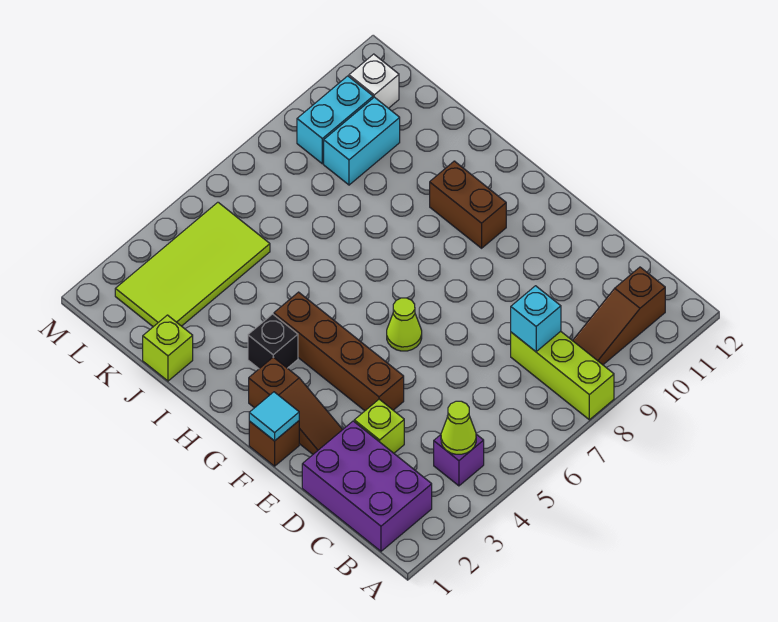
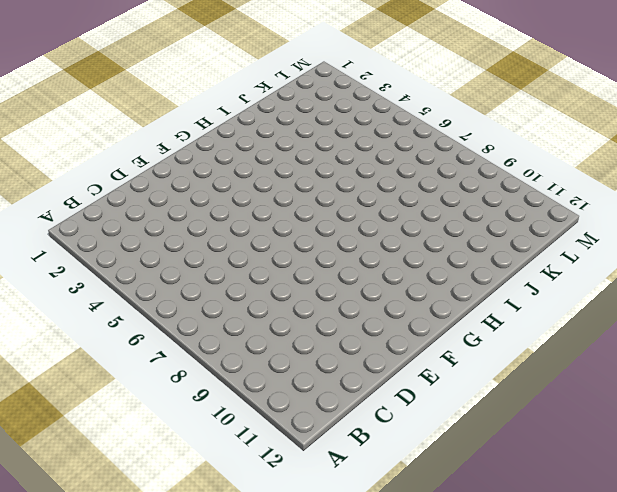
none -> lime brick A8:C8 level 1
none -> purple brick B1:D2 level 1
none -> purple brick B4 level 1

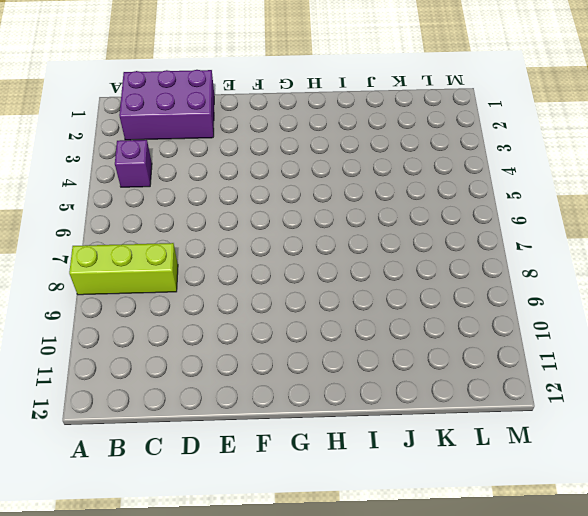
none -> brown slope B9:B11 level 1 top 11
none -> lime brick D3 level 1
none -> brown slope E2:G2 level 1 top G

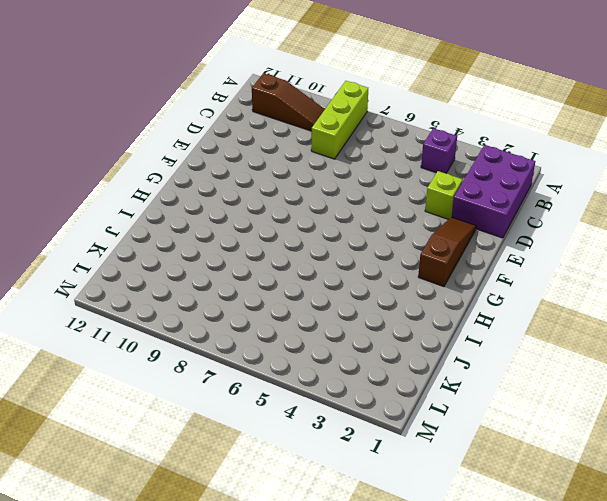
none -> brown brick E4:H4 level 1
none -> brown brick F1 level 1
none -> lime cone F6 level 1

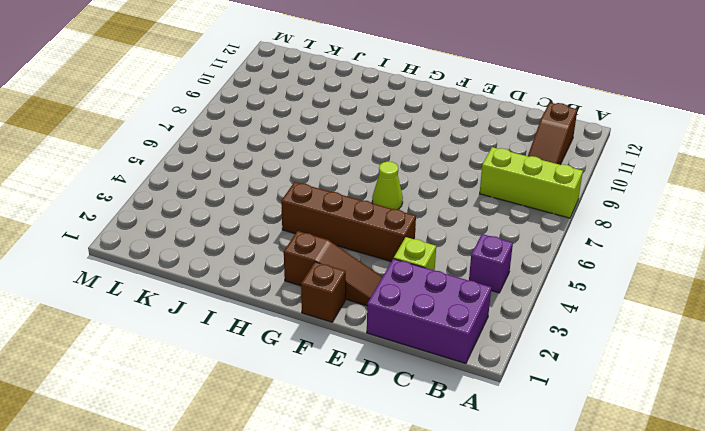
none -> brown brick G10:H10 level 1
none -> black brick H3 level 1
none -> lime brick J1 level 1

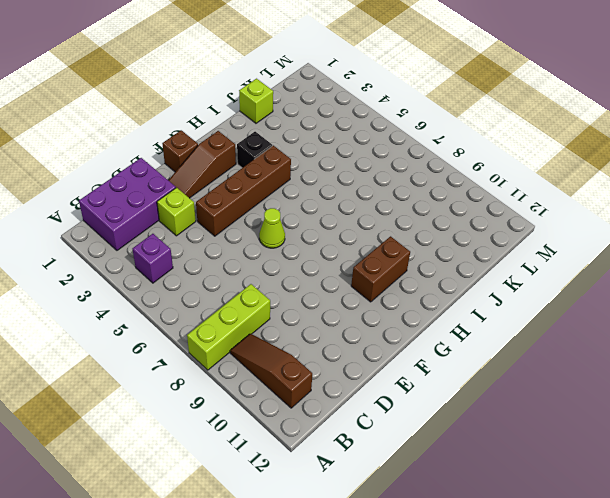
none -> lime tile K2:L5 level 1
none -> cyan brick K9:K10 level 1
none -> cyan brick L9:L10 level 1

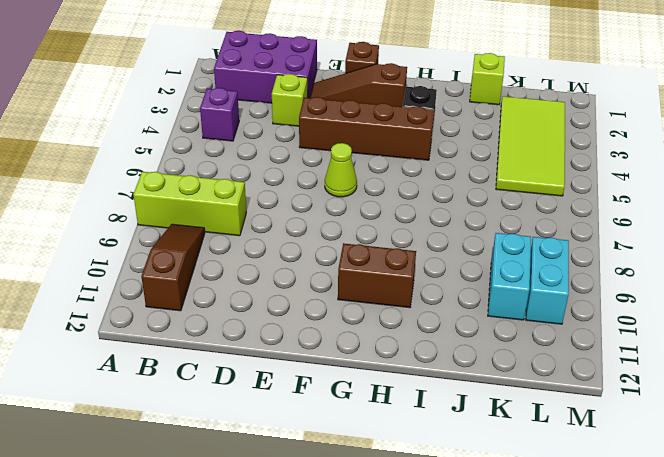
none -> white brick L11 level 1
none -> lime cone B4 level 2
none -> cyan brick C8 level 2

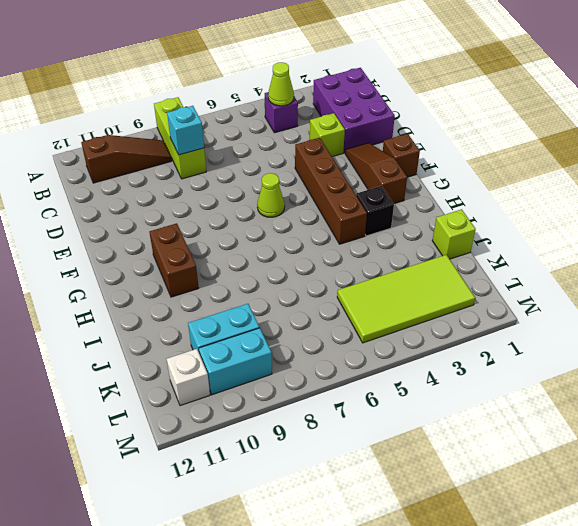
none -> cyan tile F1 level 2

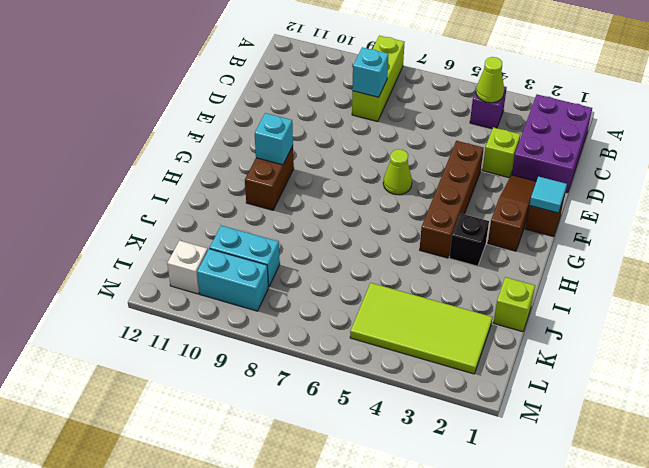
cyan brick G10 level 2 -> none
none -> brown slope B9:B11 level 1 top 11

